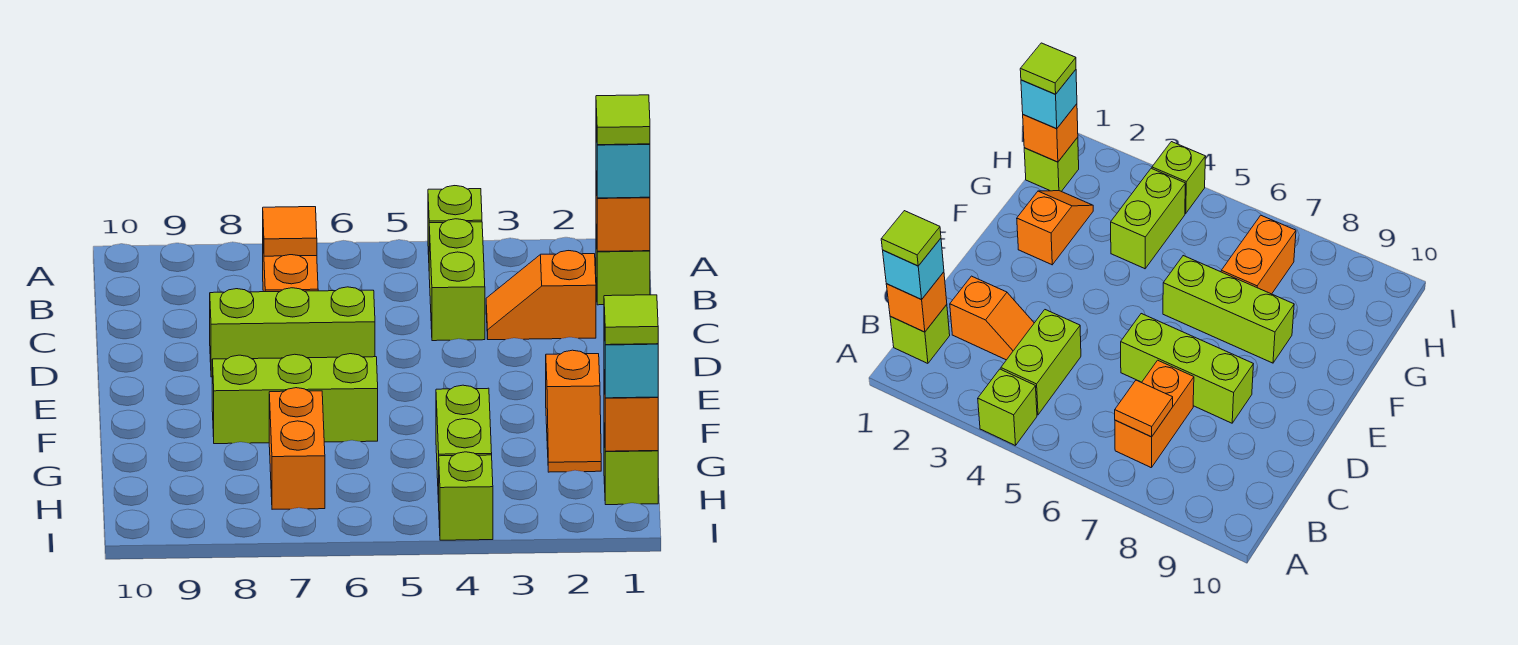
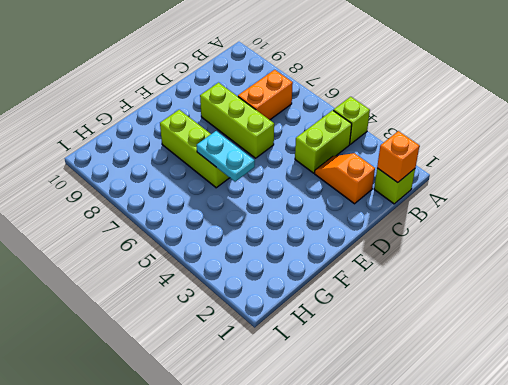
cyan plate F5:F6 level 2 -> none
none -> orange slope F2:G2 level 1 top F
none -> lime brick G4:H4 level 1
none -> orange brick G7:H7 level 1

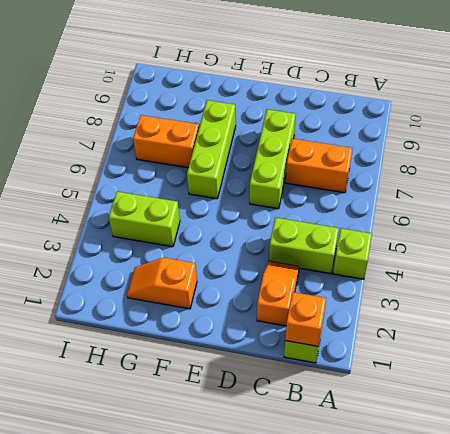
none -> lime brick H1 level 1
none -> lime brick I4 level 1
none -> orange tile B7 level 2

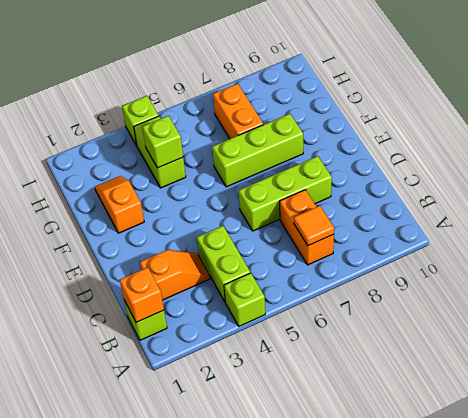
lime brick G4 level 2 -> lime brick H1 level 1
none -> orange brick H1 level 2
none -> cyan brick B1 level 3
none -> cyan brick H1 level 3

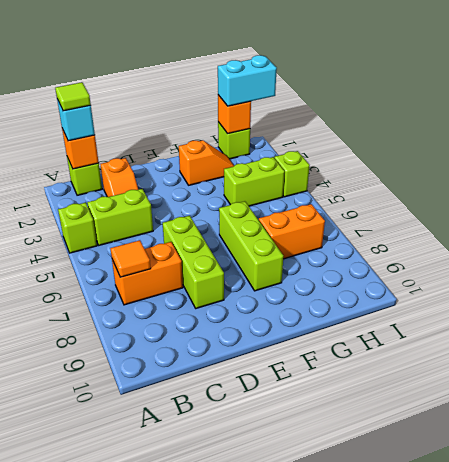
cyan brick H1:I1 level 3 -> cyan brick H1 level 3
none -> lime tile H1 level 4

